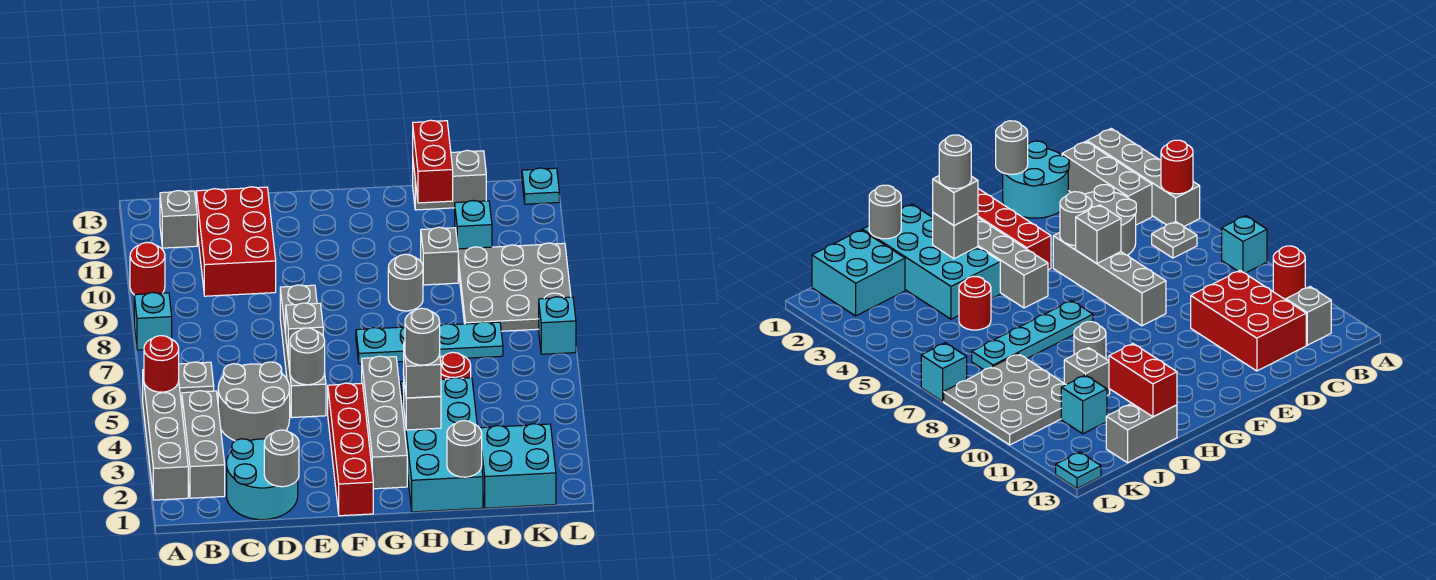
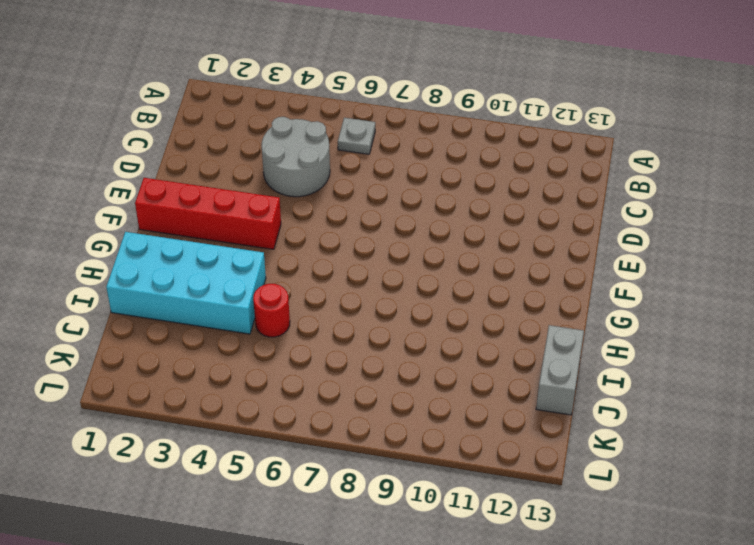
none -> grey brick A2:A5 level 1
none -> cyan brick A8 level 1
none -> red round brick A10 level 1
none -> grey brick B2:B4 level 1

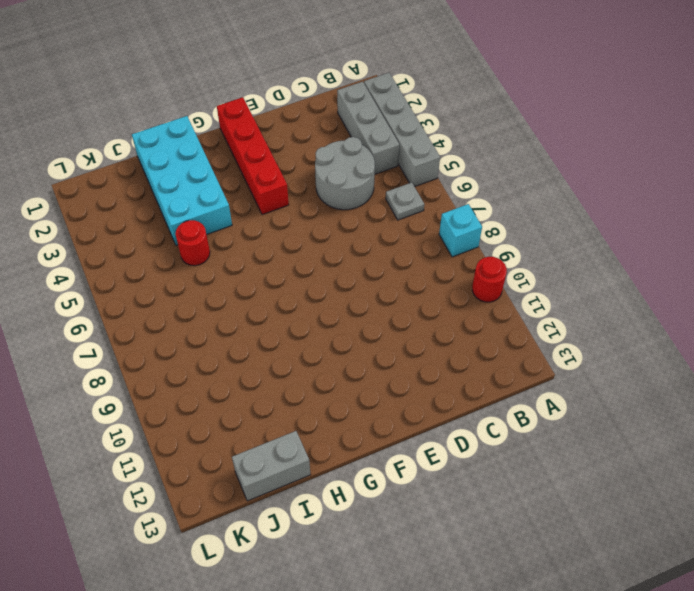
none -> grey brick B12 level 1
none -> cyan round brick C1:D2 level 1
none -> red brick C10:D12 level 1
none -> grey brick E5:E8 level 1

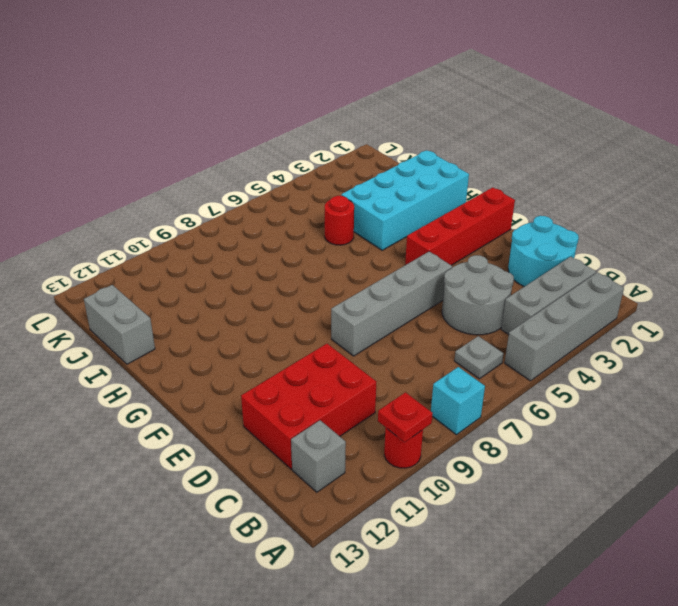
red plate A10 level 2 -> none
none -> grey brick G2:G5 level 1
none -> cyan plate G7:J7 level 1
none -> grey round brick H9 level 1
none -> grey brick I10 level 1

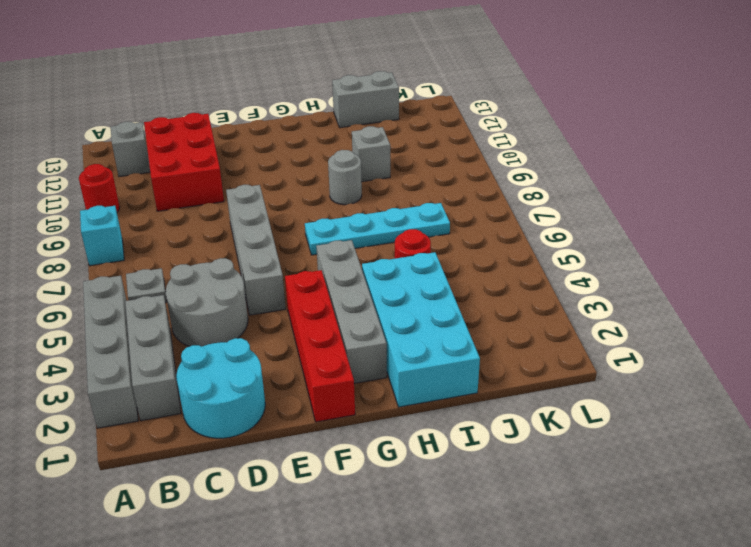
none -> cyan brick J1:K2 level 1
none -> grey plate J8:L10 level 1
none -> cyan brick J11 level 1
none -> cyan brick L7 level 1

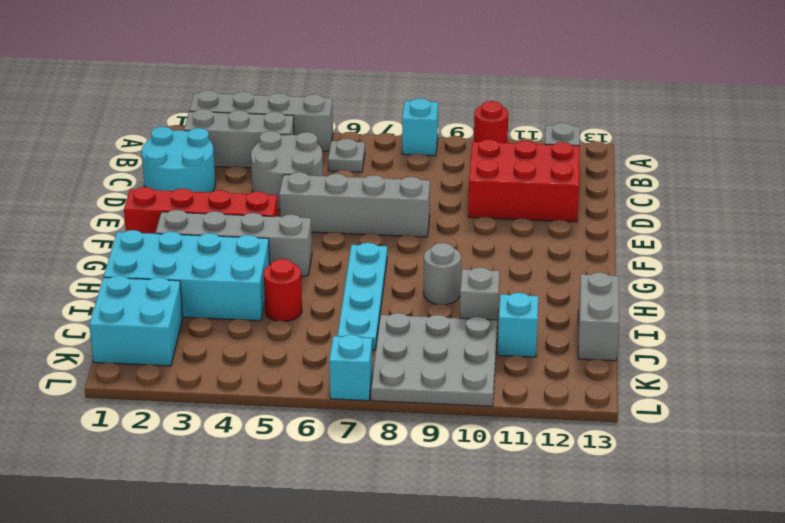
none -> cyan plate L13 level 1
none -> red round brick A5 level 2
none -> grey round brick D1 level 2
none -> grey round brick E5 level 2

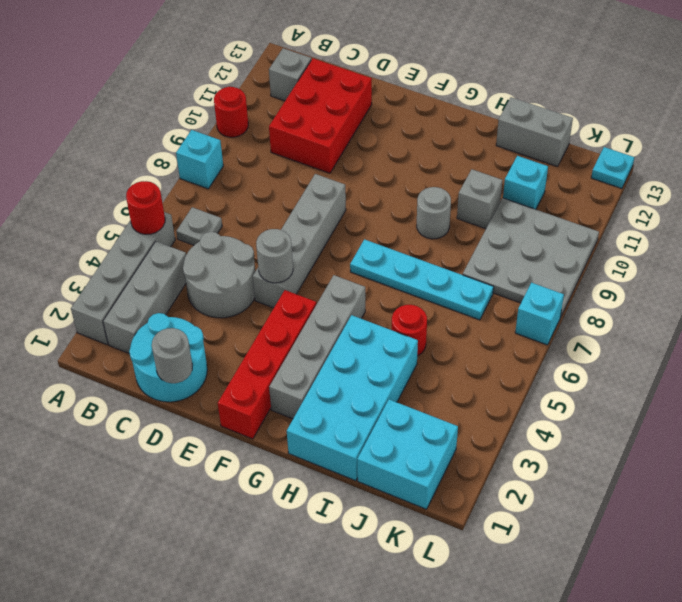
none -> grey brick E6 level 2
none -> grey brick H3 level 2
none -> grey round brick I1 level 2
none -> red brick I12:I13 level 2

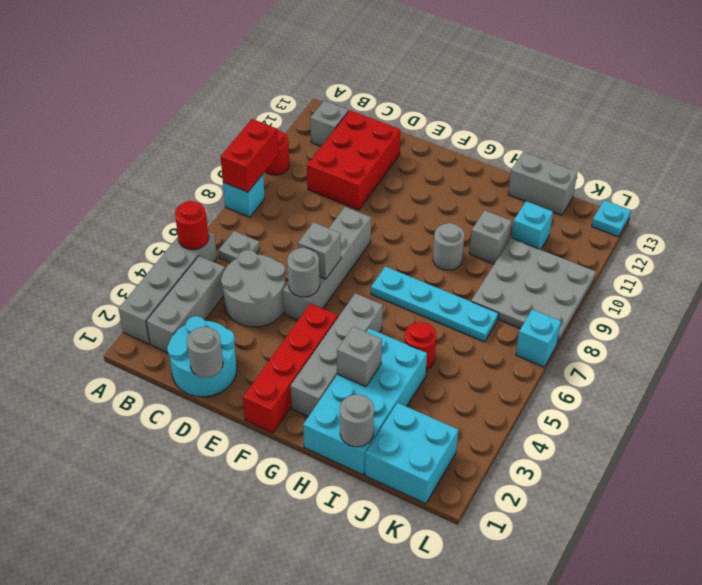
red brick A8:A9 level 2 -> red brick I12:I13 level 2
none -> grey brick H3 level 3
none -> grey round brick H3 level 4

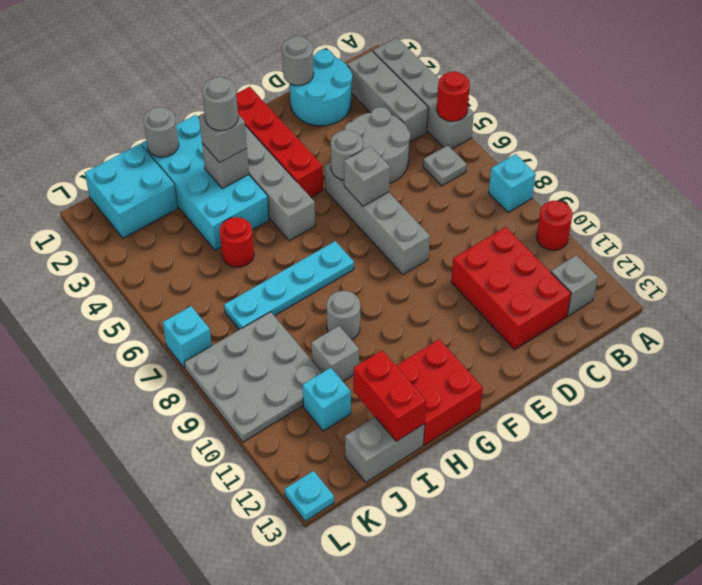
red brick G12:H13 level 1 -> none

